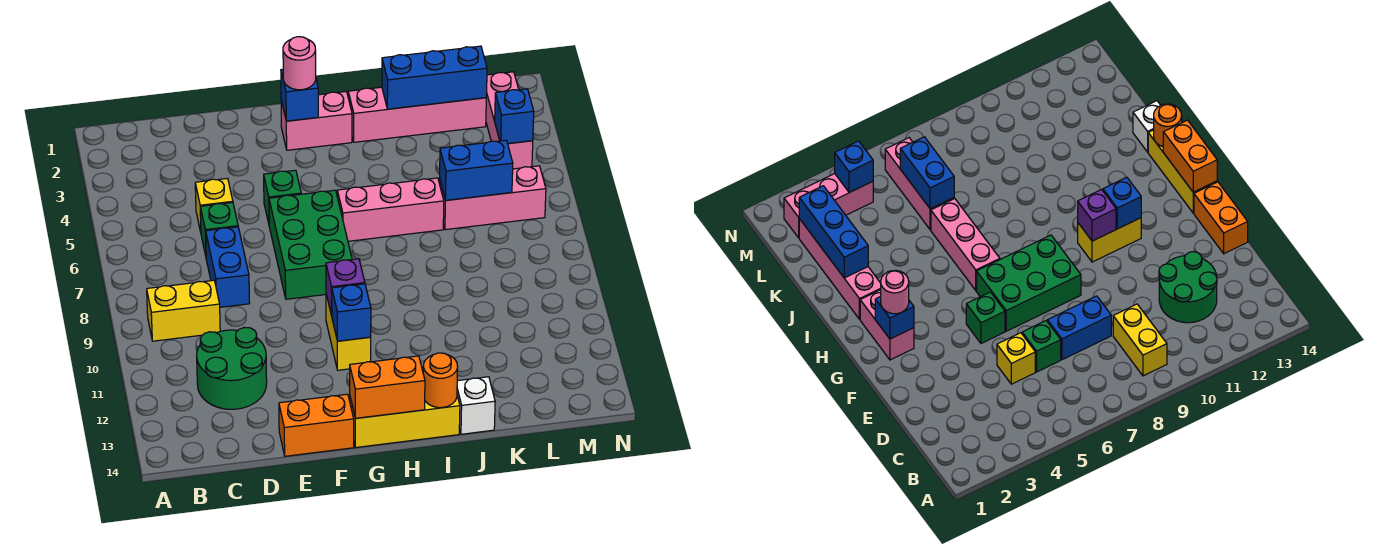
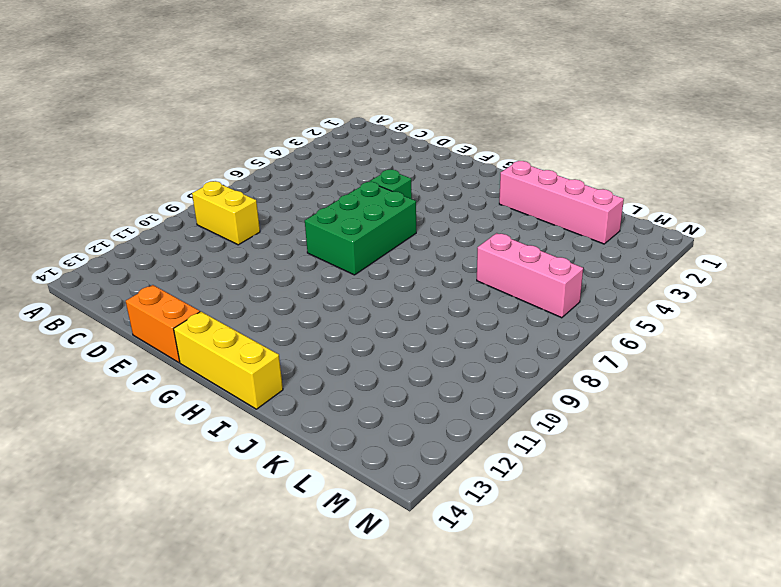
none -> green round brick C11:D12 level 1
none -> yellow brick D5 level 1
none -> green brick D6 level 1

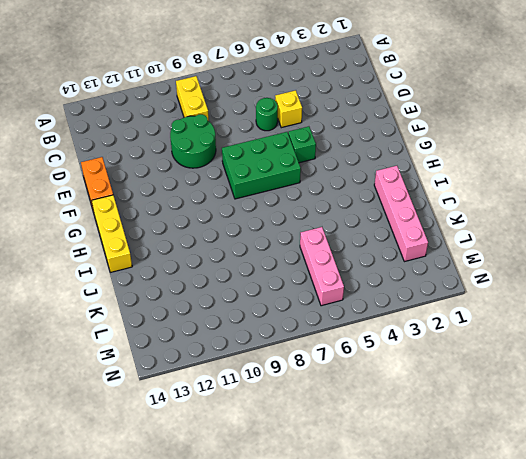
green round brick D6 level 1 -> green brick D6 level 1
green round brick D9:E10 level 1 -> green round brick C11:D12 level 1
none -> blue brick D7:D8 level 1
none -> pink brick G2:H2 level 1
none -> yellow brick G10:G11 level 1

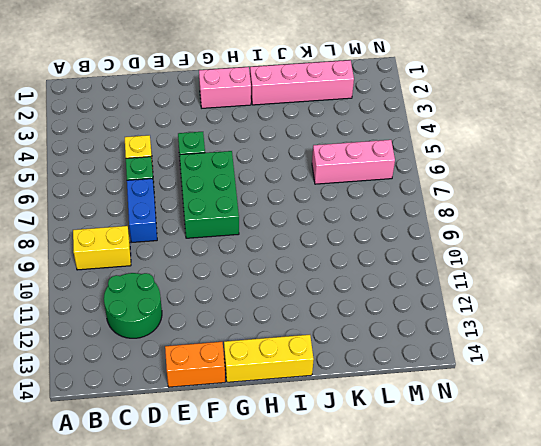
none -> yellow brick G10:G11 level 1
none -> pink brick H6:J6 level 1
none -> white brick J14 level 1

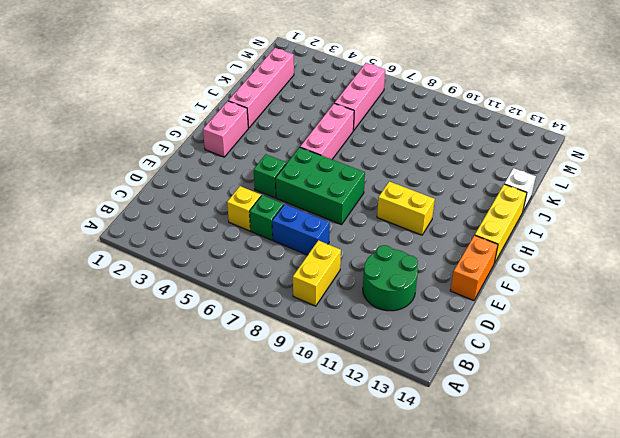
none -> pink brick M2:M4 level 1
none -> blue brick G2 level 2
none -> purple brick G10 level 2

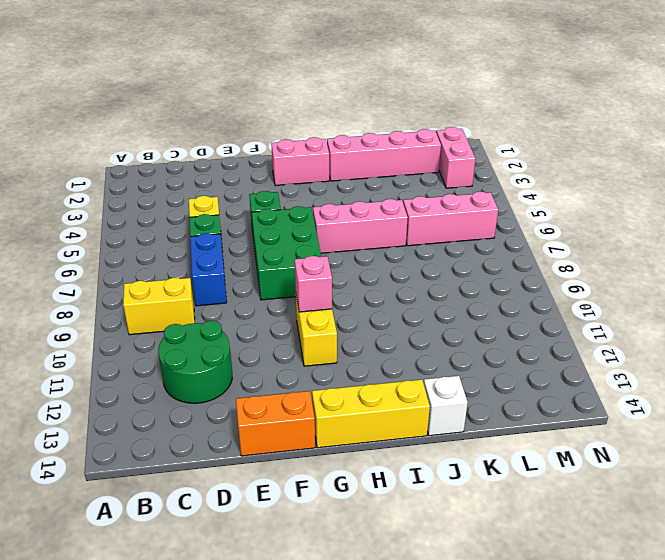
pink brick G10 level 2 -> purple brick G10 level 2
pink brick M2:M3 level 1 -> pink brick M2:M4 level 1
none -> blue brick G2 level 2
none -> blue brick G11 level 2
none -> orange brick G14:H14 level 2

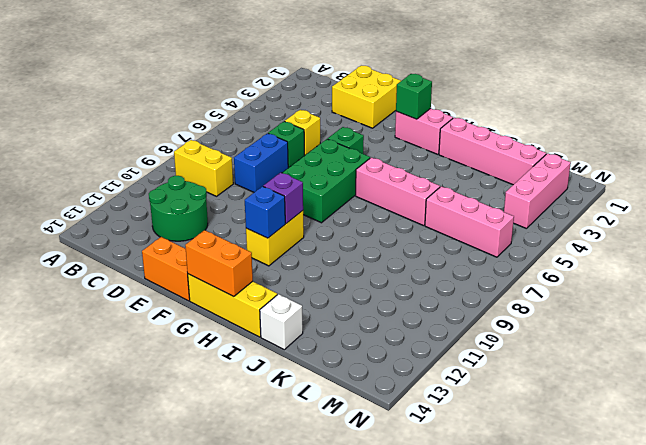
yellow brick D1:E2 level 1 -> none
green brick G2 level 2 -> blue brick G2 level 2
none -> orange round brick I14 level 2
none -> blue brick J2:L2 level 2
none -> blue brick K6:L6 level 2

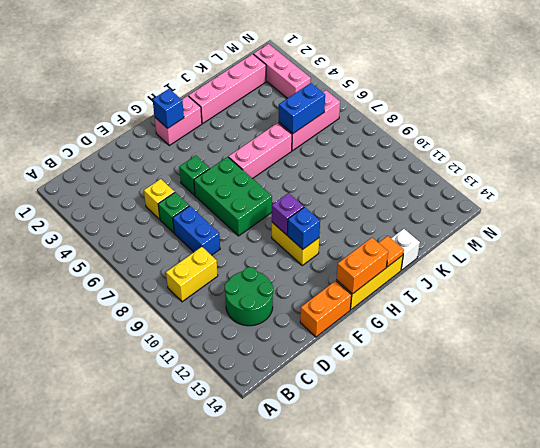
orange tile I14 level 2 -> orange round brick I14 level 2
none -> blue brick J2:L2 level 2
none -> blue brick M4 level 2
none -> pink round brick G2 level 3

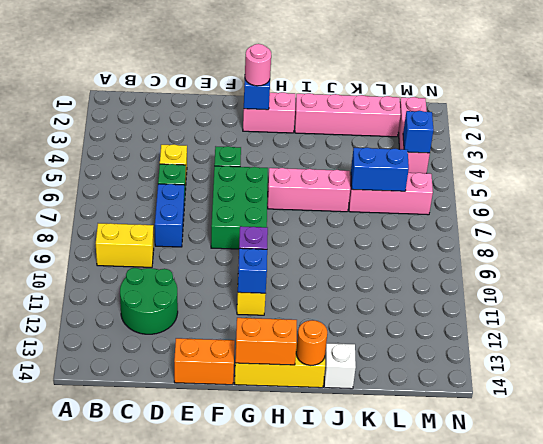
none -> blue brick J2:L2 level 2

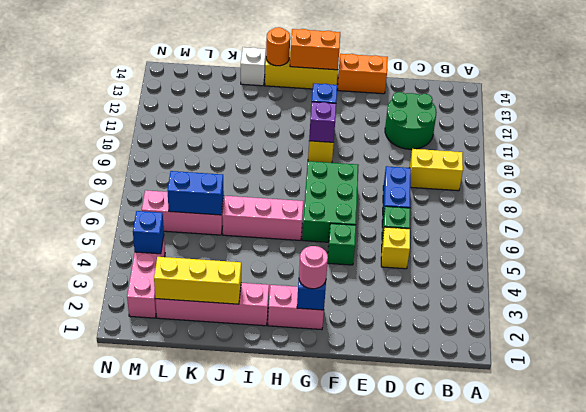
yellow brick J2:L2 level 2 -> blue brick J2:L2 level 2

